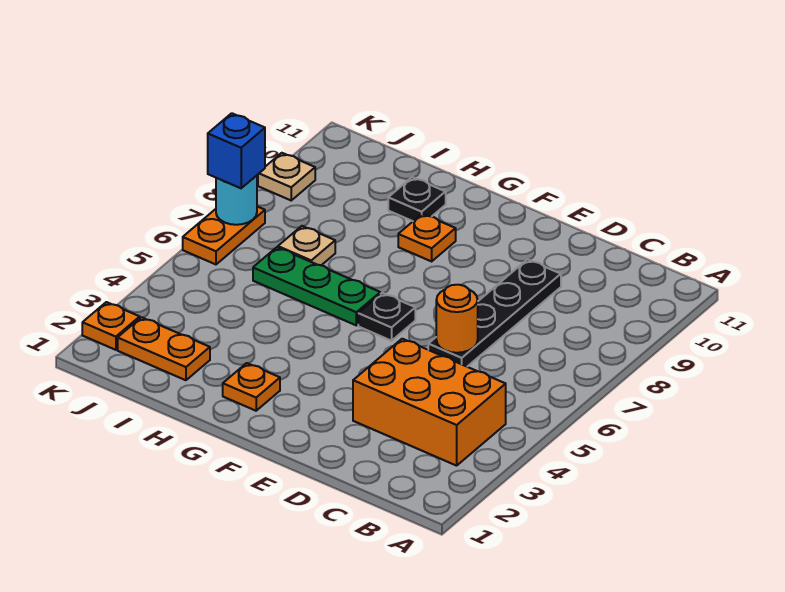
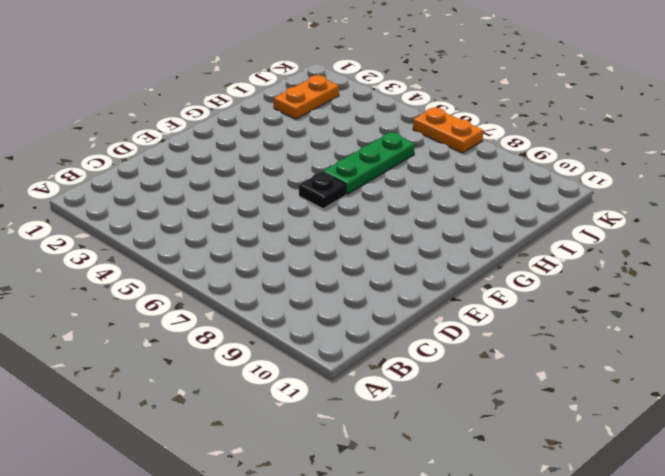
none -> orange brick B3:D4 level 1
none -> black plate D6:D9 level 1
none -> orange plate G2 level 1

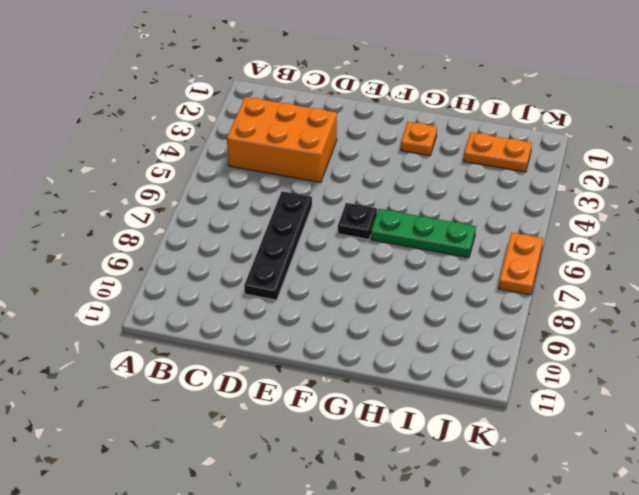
none -> orange plate G9 level 1
none -> black plate H10 level 1
none -> tan plate I7 level 1

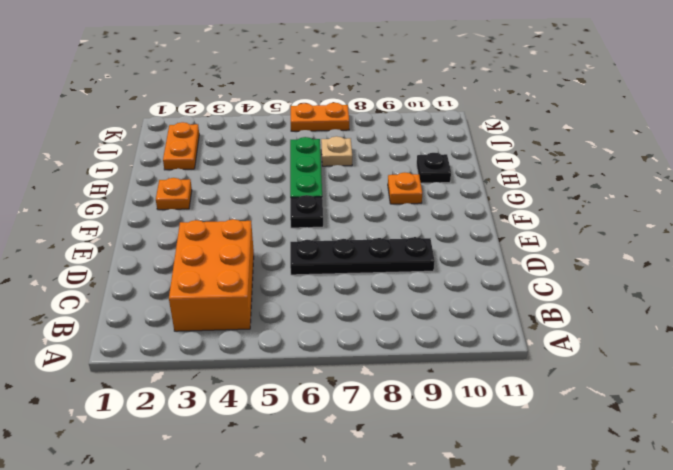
none -> orange plate K2 level 1
none -> tan plate K9 level 1
none -> orange round brick D6 level 2

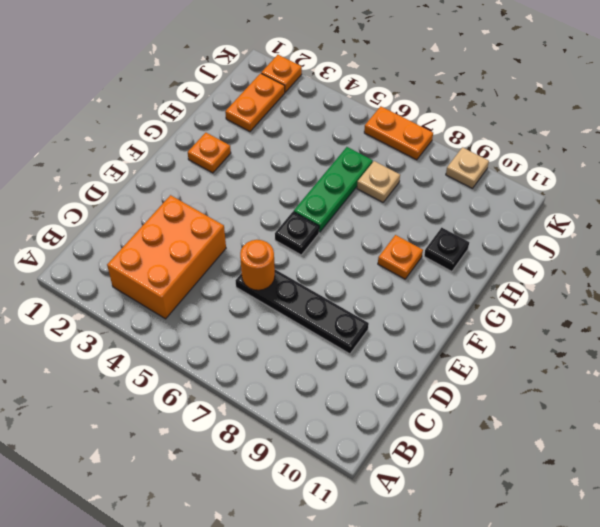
none -> cyan round brick K7 level 2
none -> blue brick K7 level 3

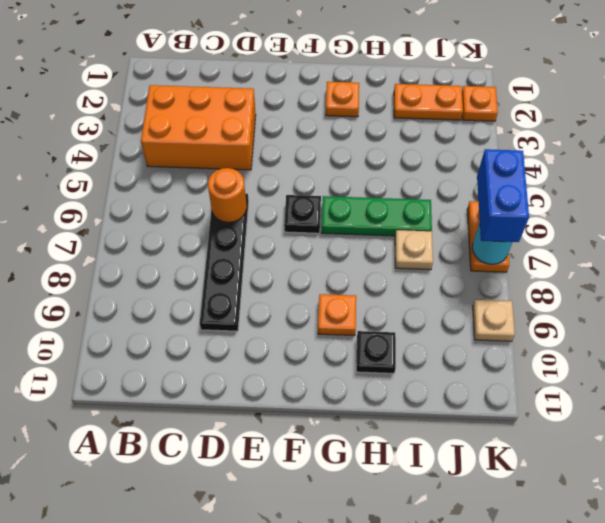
blue brick K6:K7 level 3 -> blue brick K7 level 3

